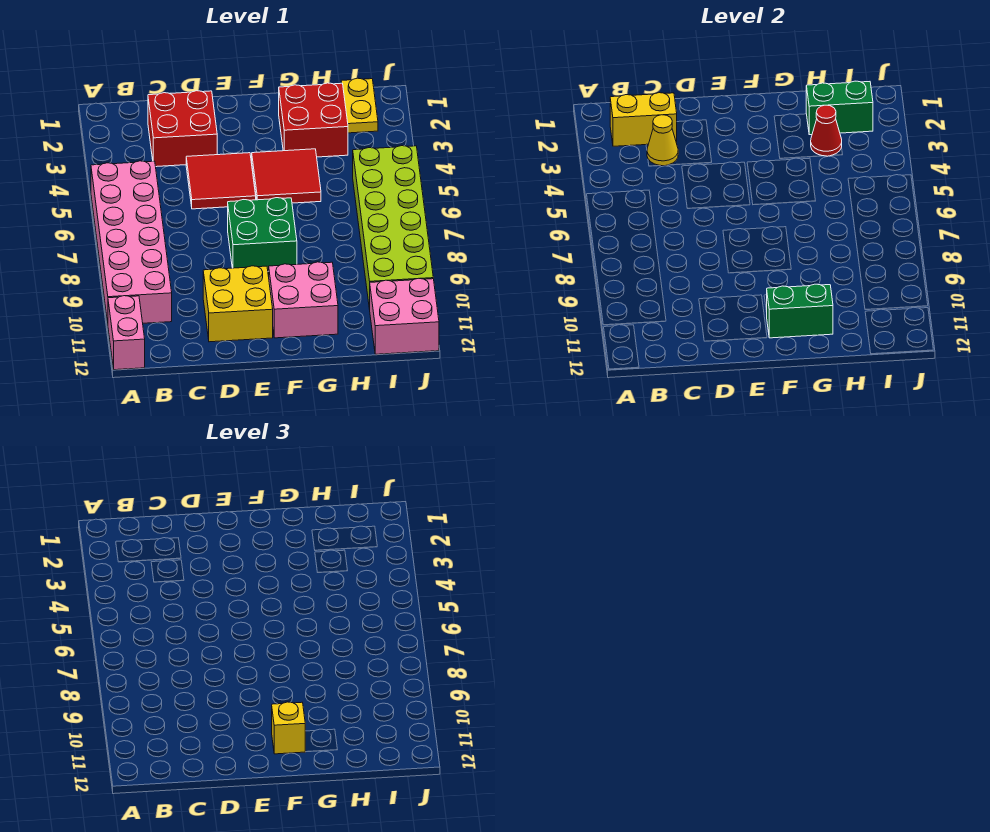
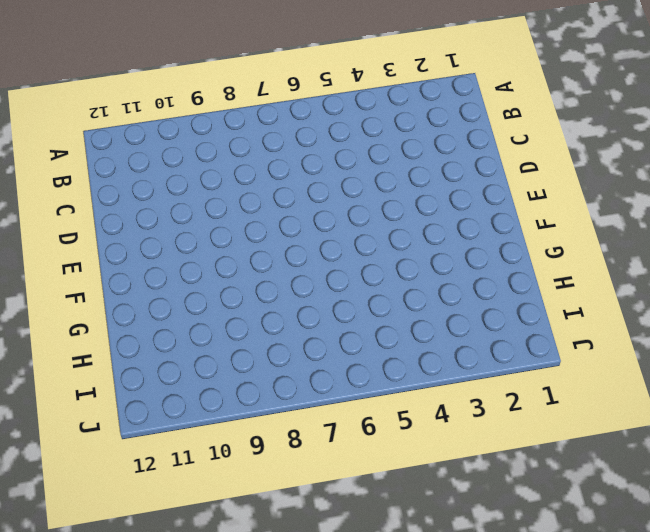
none -> pink brick A5:B10 level 1
none -> pink brick A11:A12 level 1
none -> red brick C2:D3 level 1

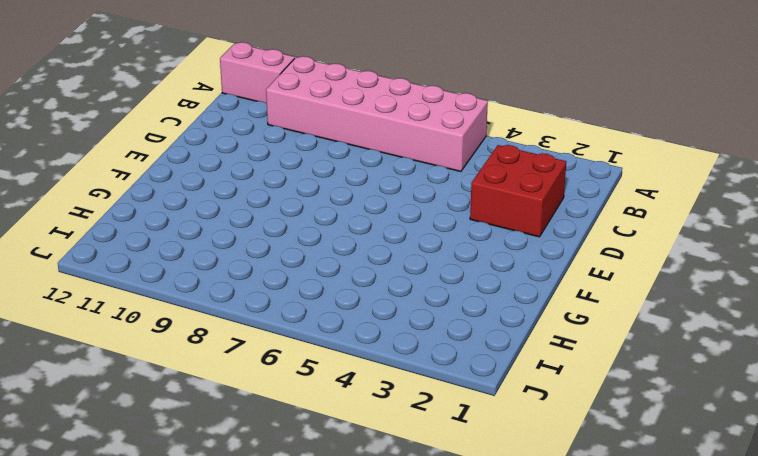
none -> red tile D4:E5 level 1
none -> yellow brick D10:E11 level 1
none -> green brick E7:F8 level 1

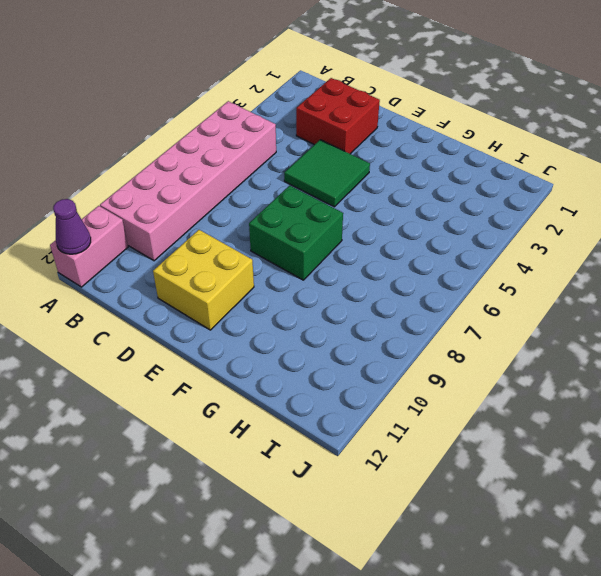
purple cone A12 level 2 -> none
green tile D4:E5 level 1 -> red tile D4:E5 level 1
none -> red tile F4:G5 level 1
none -> pink brick F10:G11 level 1
none -> red brick G2:H3 level 1

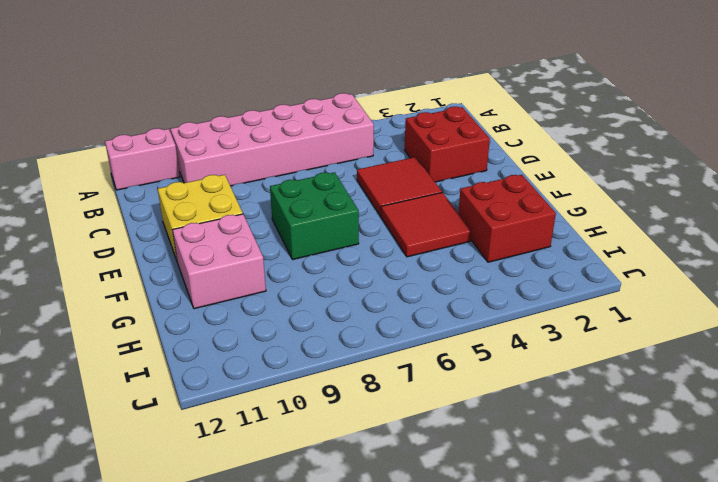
none -> yellow plate I1:I2 level 1
none -> lime brick I5:J10 level 1
none -> pink brick I11:J12 level 1

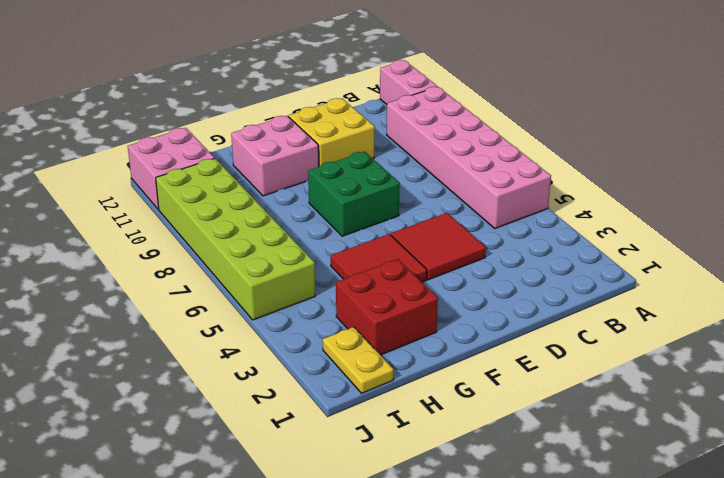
none -> red brick C2:D3 level 1
none -> yellow brick B2:C2 level 2
none -> yellow cone C3 level 2

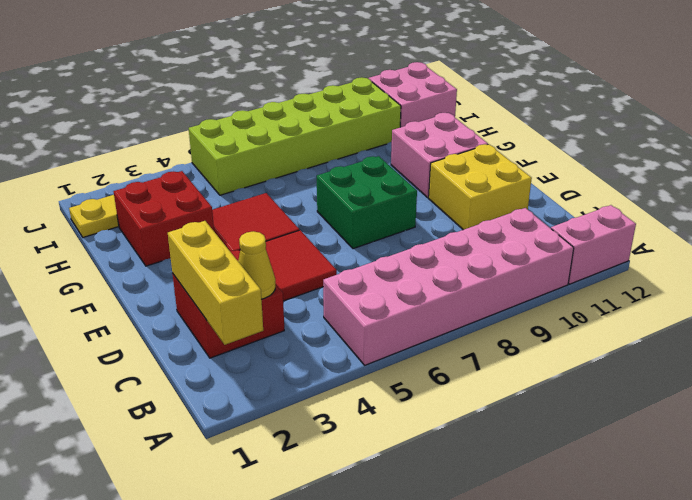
yellow brick B2:D2 level 2 -> yellow brick B2:C2 level 2
none -> green brick F11:G11 level 2
none -> green brick H2:I2 level 2
none -> red cone H3 level 2

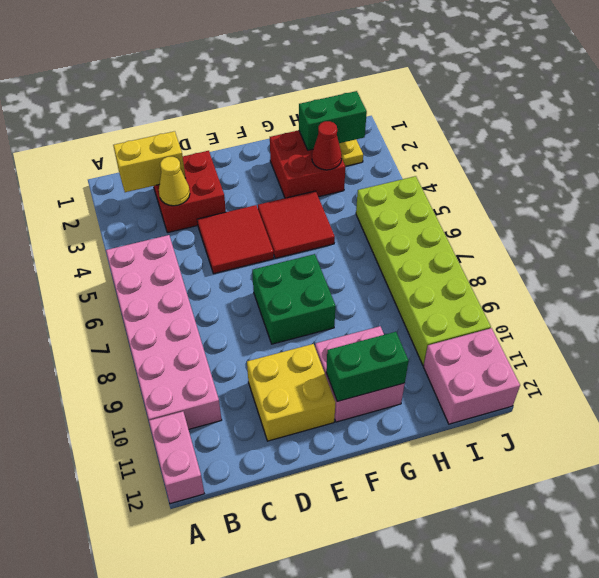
none -> yellow brick F11 level 3

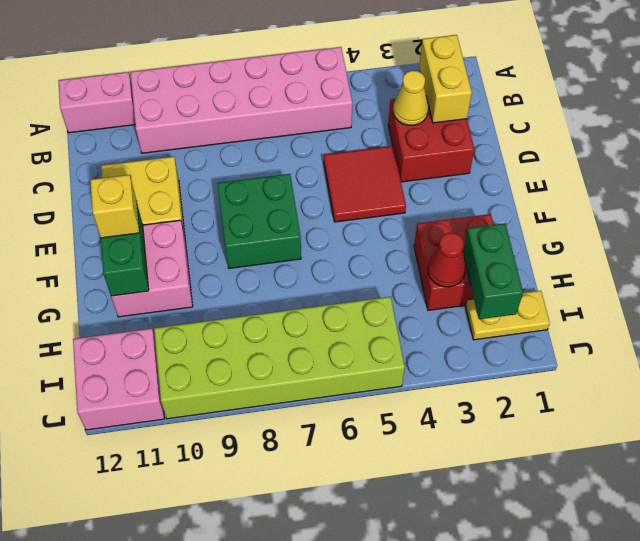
none -> red tile F4:G5 level 1

